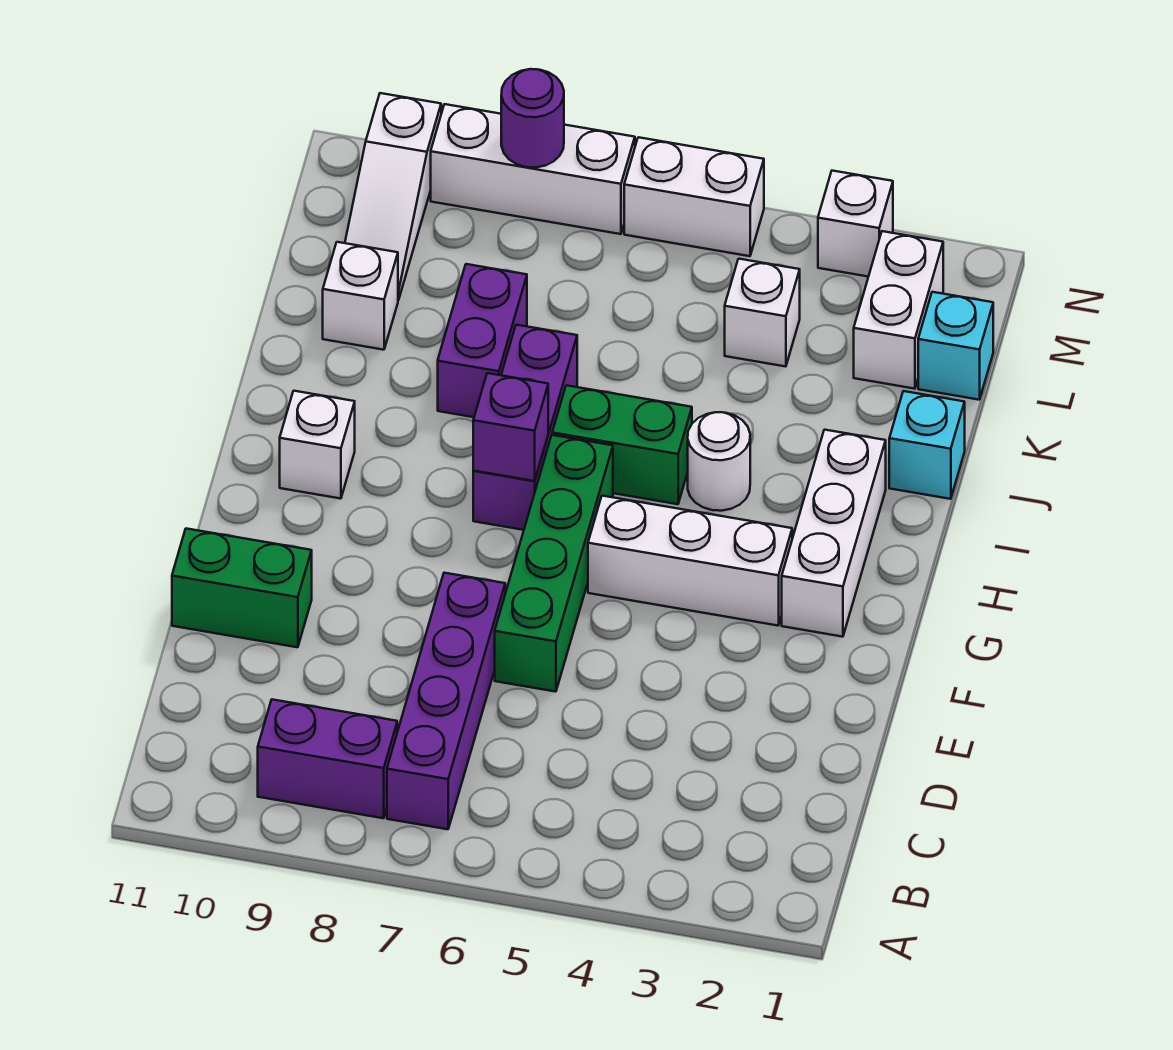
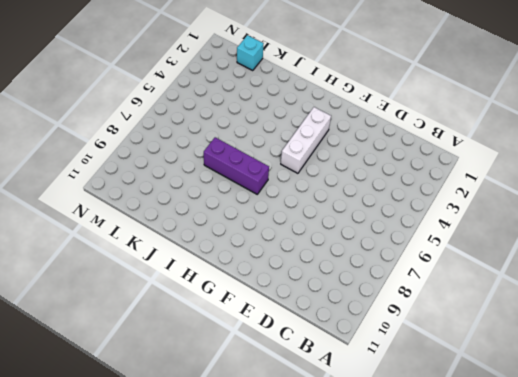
none -> purple brick B7:E7 level 1
none -> purple brick B8:B9 level 1
none -> green brick E6:H6 level 1

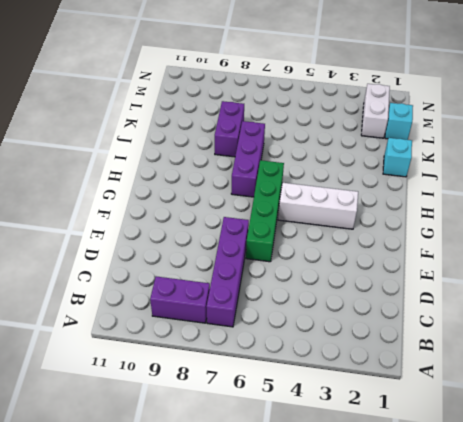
none -> green brick E10:E11 level 1
none -> white brick G2:I2 level 1
none -> white brick H10 level 1

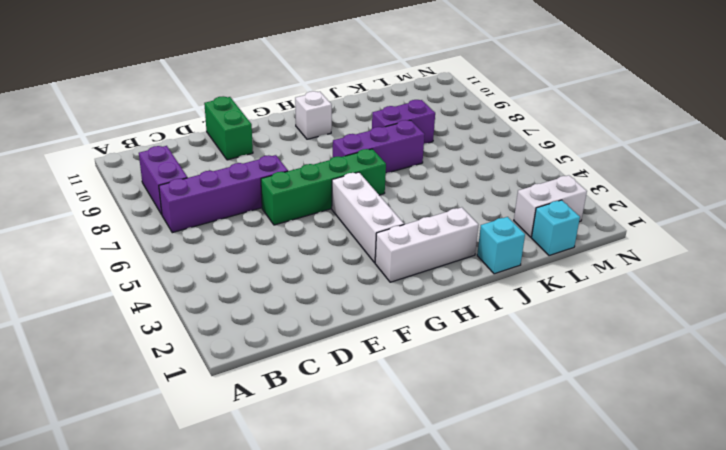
none -> white round brick I4 level 1
none -> green brick I5:I6 level 1
none -> white brick K10 level 1

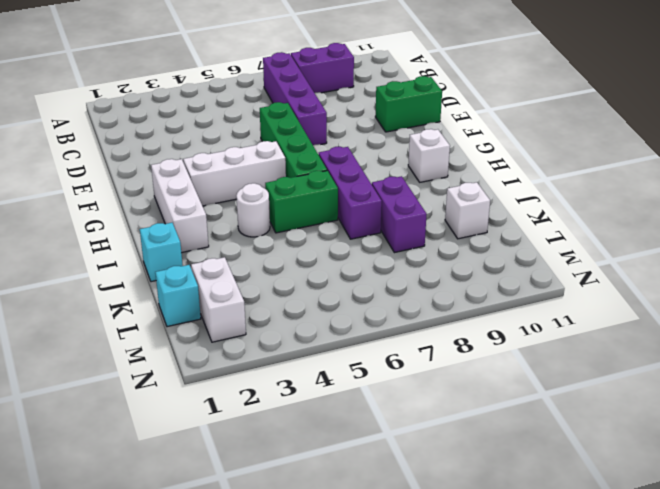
none -> white brick L4 level 1
none -> white slope L10:N10 level 1 top N
none -> white brick N3 level 1

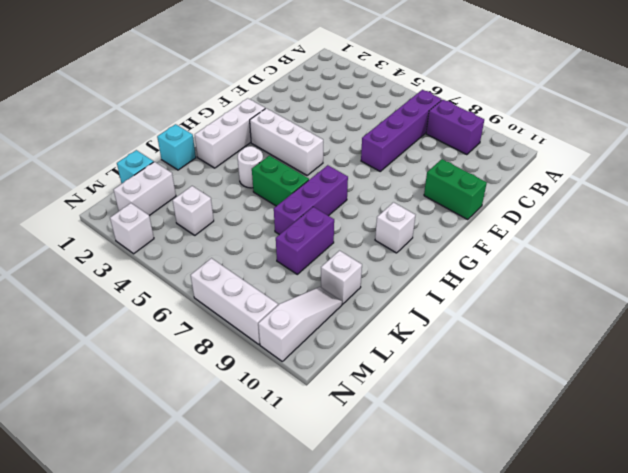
none -> green brick E6:H6 level 1
none -> white brick N5:N6 level 1
none -> purple brick H7 level 2

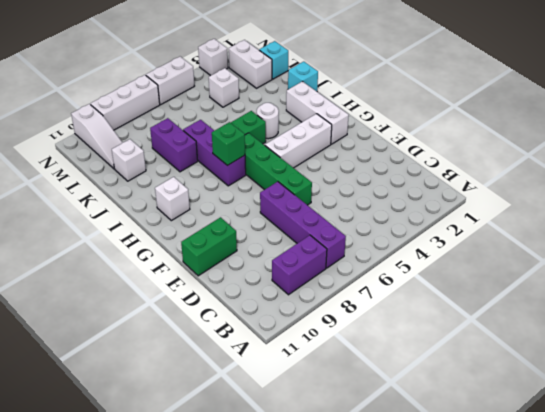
green brick H7 level 2 -> purple brick H7 level 2
none -> purple round brick N8 level 2

